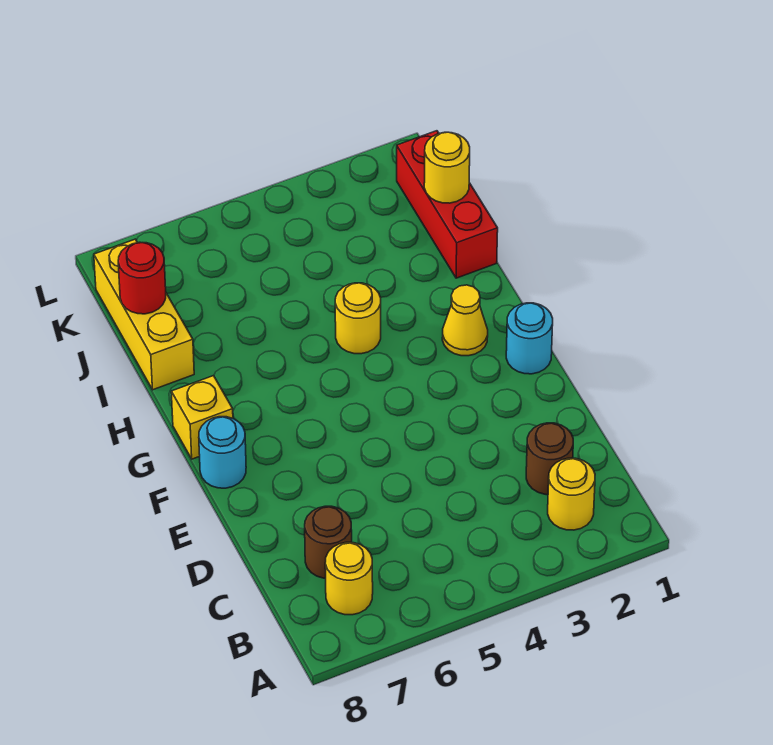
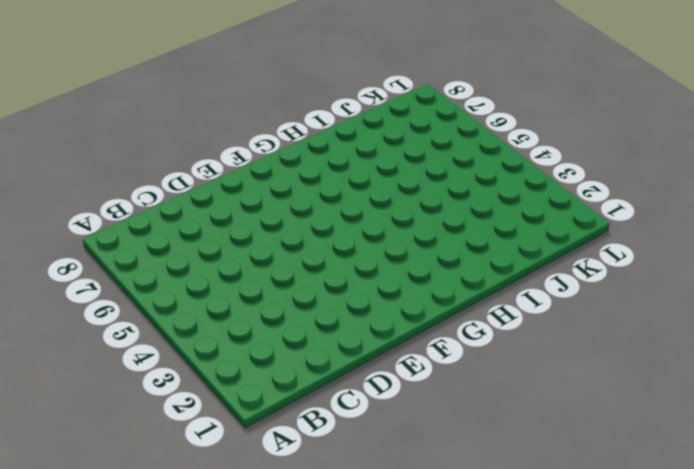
none -> yellow round brick B2 level 1
none -> yellow round brick B7 level 1
none -> brown round brick C2 level 1

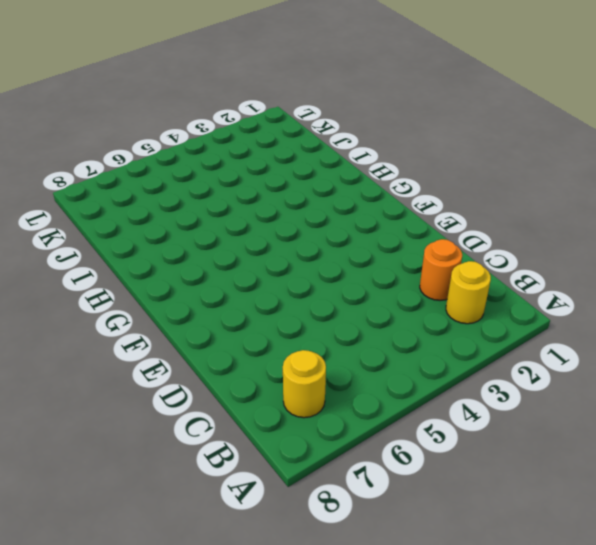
orange round brick C2 level 1 -> brown round brick C2 level 1
none -> brown round brick C7 level 1
none -> cyan round brick F1 level 1
none -> cyan round brick F8 level 1

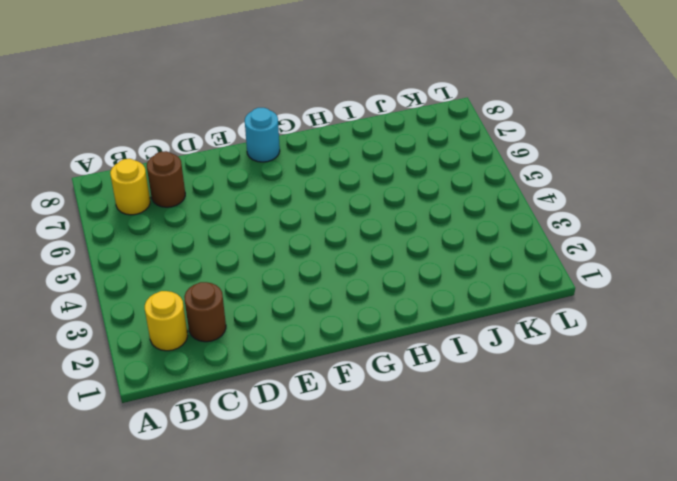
none -> cyan round brick F1 level 1
none -> yellow cone G2 level 1
none -> yellow brick G8 level 1

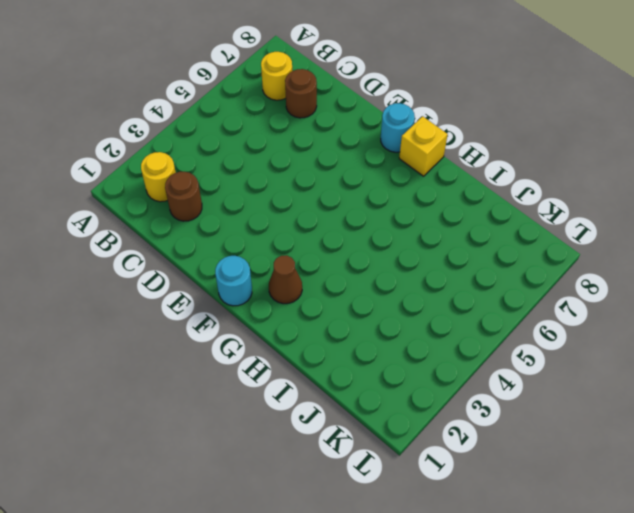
brown cone G2 level 1 -> yellow cone G2 level 1
none -> yellow round brick H4 level 1
none -> red brick I1:K1 level 1
none -> yellow brick I8:K8 level 1

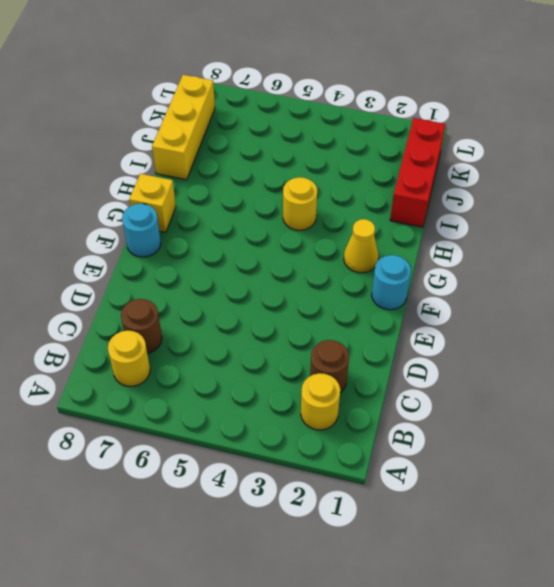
none -> yellow round brick J1 level 2
none -> red round brick J8 level 2

